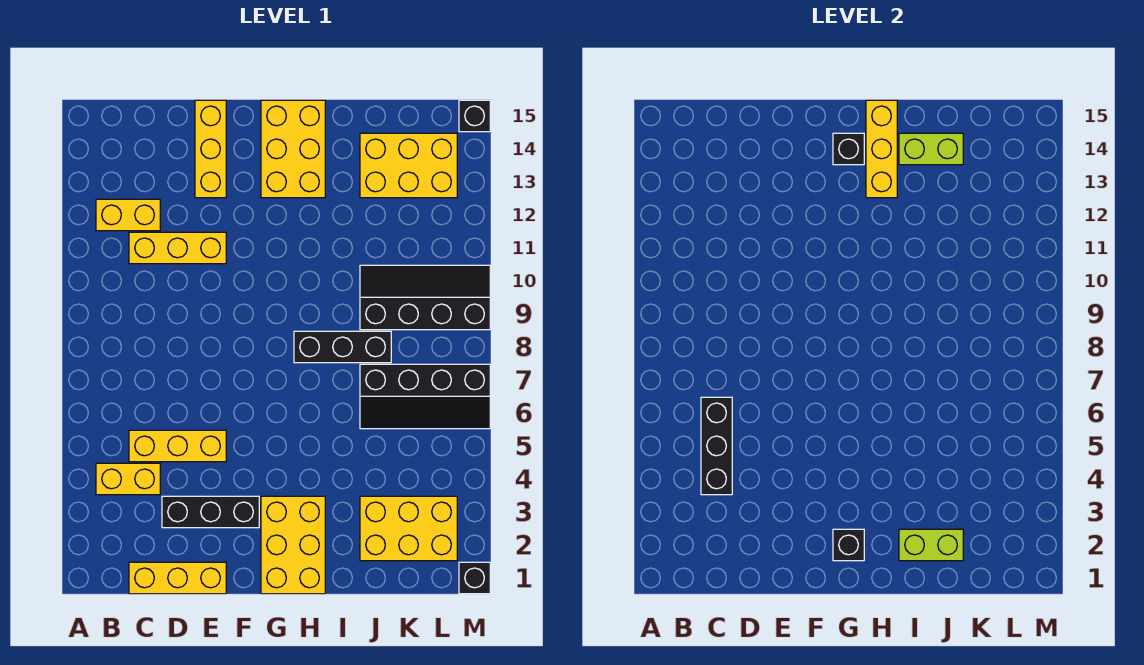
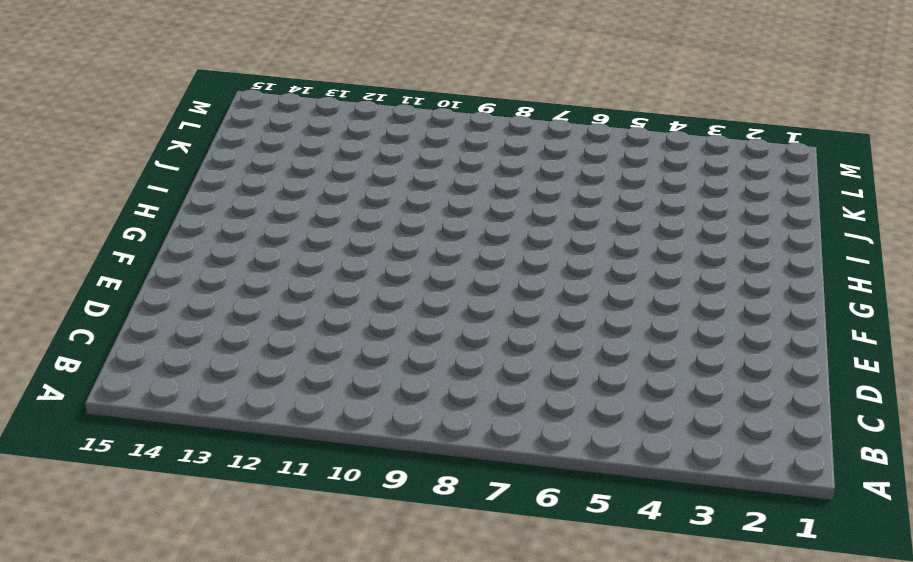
none -> yellow brick B4:C4 level 1
none -> yellow brick B12:C12 level 1
none -> yellow brick C1:E1 level 1

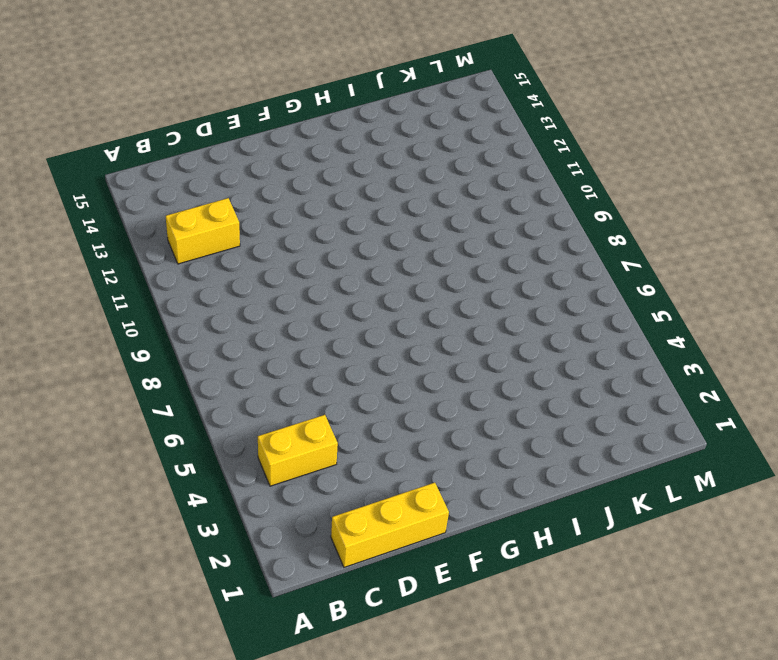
none -> yellow brick C5:E5 level 1
none -> yellow brick C11:E11 level 1
none -> black brick D3:F3 level 1

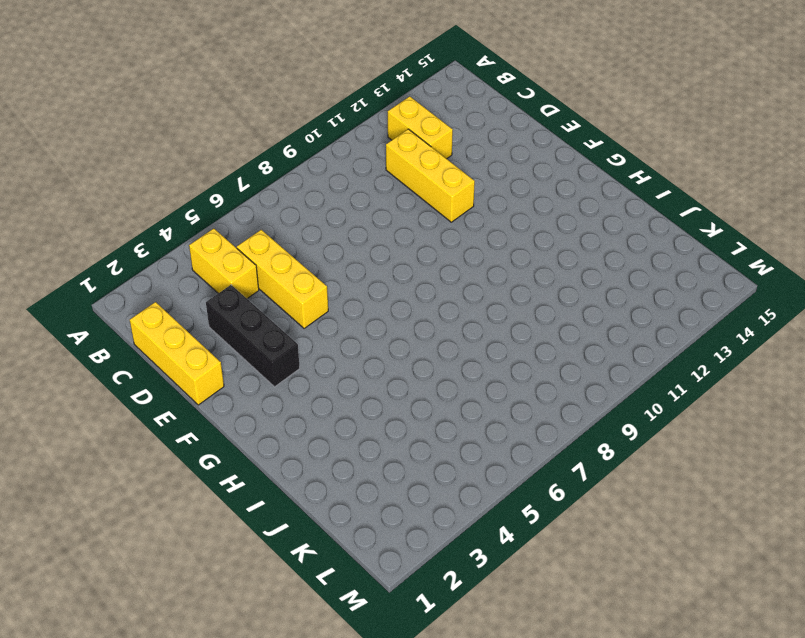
none -> yellow brick E13:E15 level 1
none -> yellow brick G1:H3 level 1
none -> yellow brick G13:H15 level 1

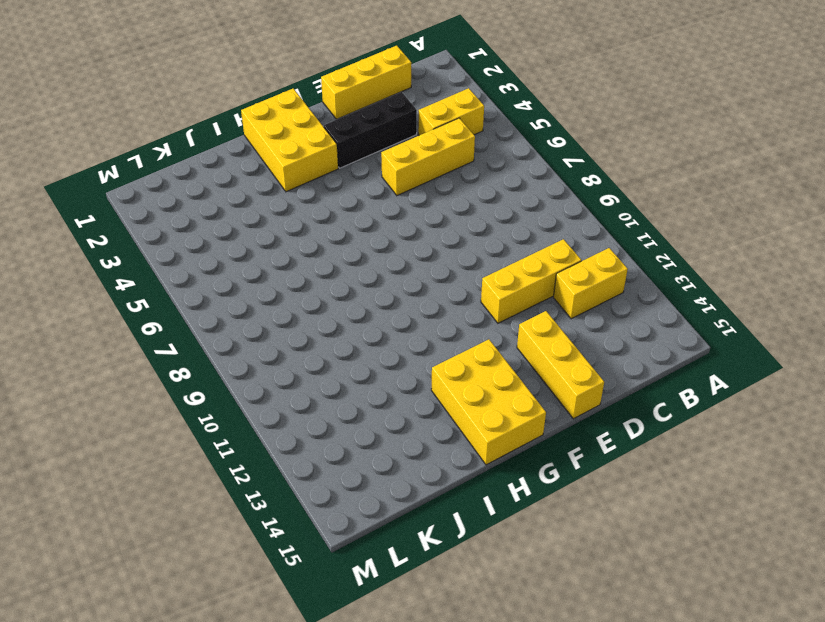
none -> black brick H8:J8 level 1
none -> yellow brick J2:L3 level 1
none -> black slope J6:M7 level 1 top 7

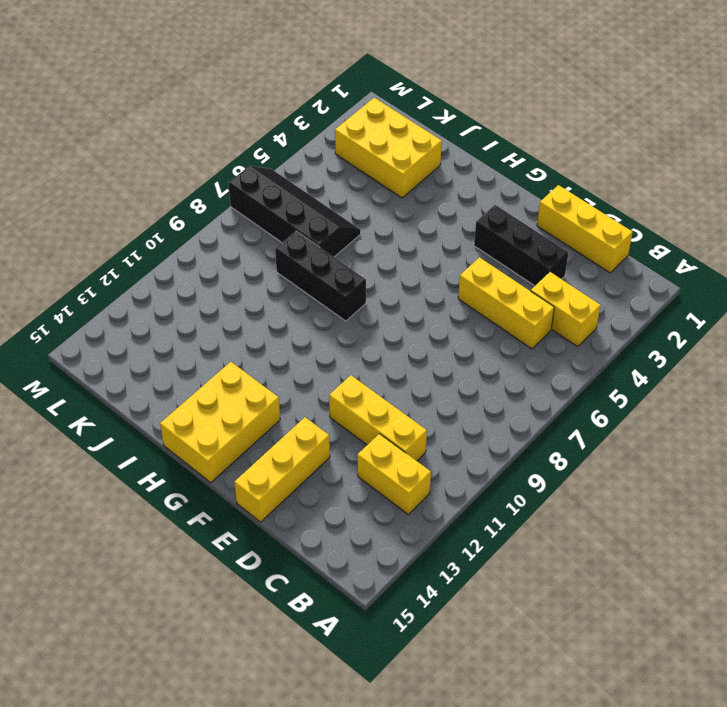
none -> yellow brick G1:H3 level 1
none -> black slope J9:M10 level 1 top 9
none -> yellow brick J13:L14 level 1

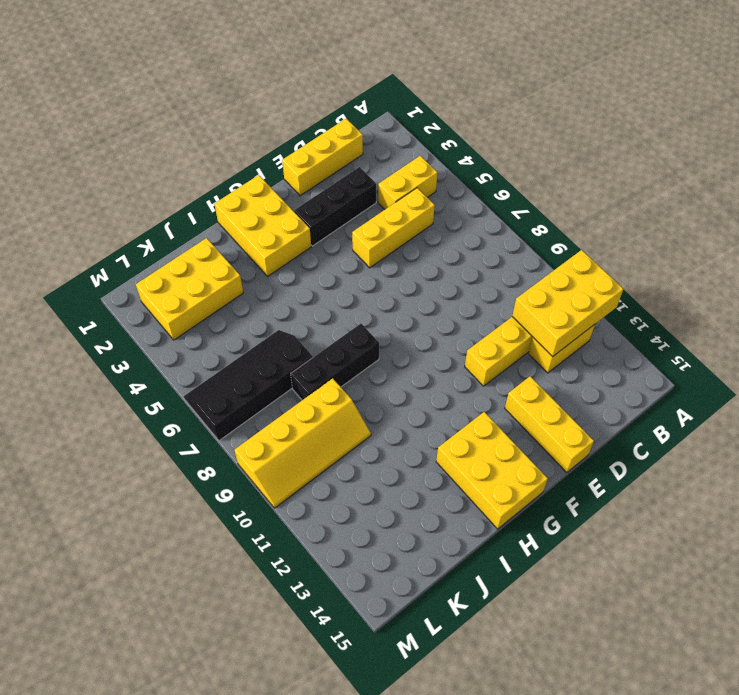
yellow brick A11:C12 level 2 -> yellow brick J13:L14 level 1
yellow slope J9:M10 level 1 top 9 -> black slope J9:M10 level 1 top 9
none -> black brick M1 level 1
none -> black brick M15 level 1
none -> black brick C4:C6 level 2

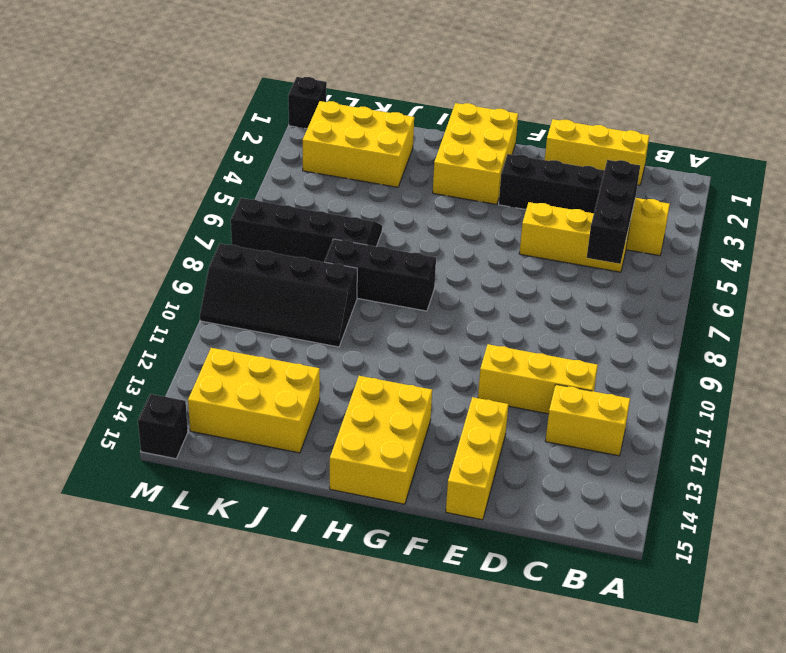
none -> black brick G2 level 2
none -> black brick G14 level 2
none -> yellow brick H13:H15 level 2

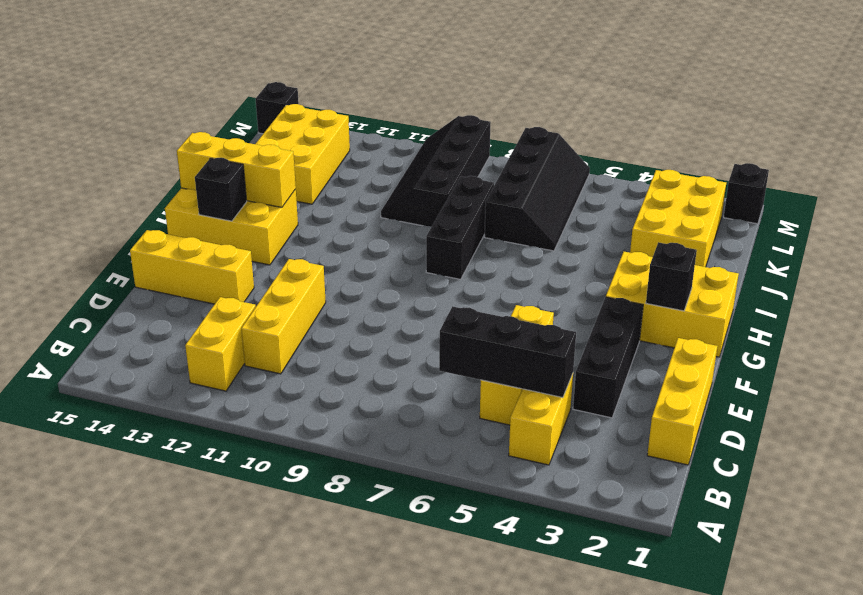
none -> lime brick I2:J2 level 2
none -> lime brick I14:J14 level 2

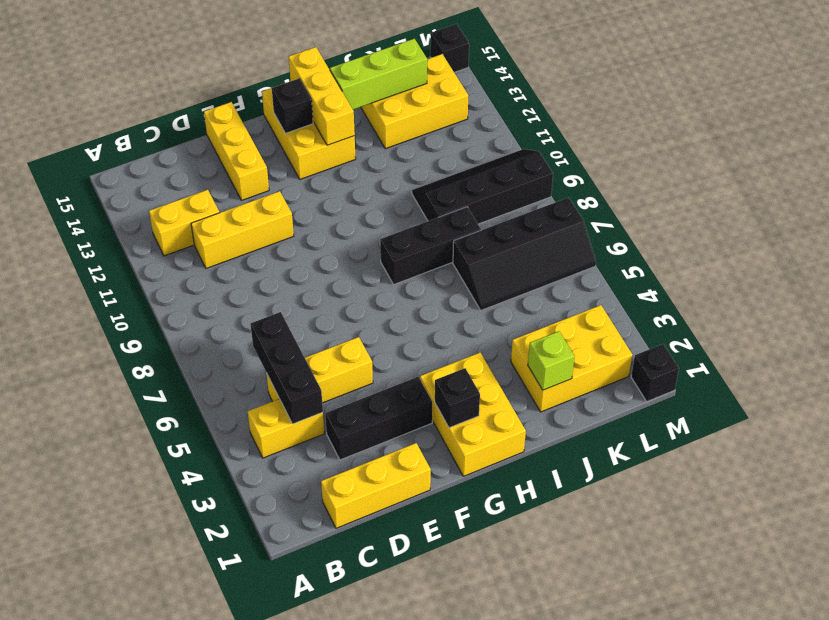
lime brick I14:K14 level 2 -> lime brick I14:J14 level 2
lime brick J2 level 2 -> lime brick I2:J2 level 2

